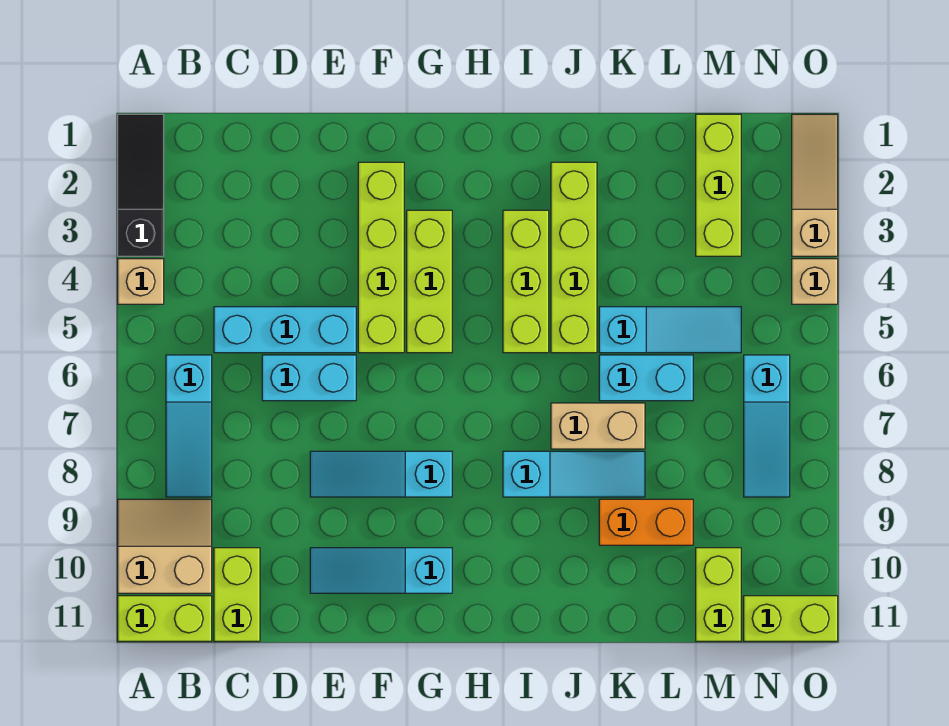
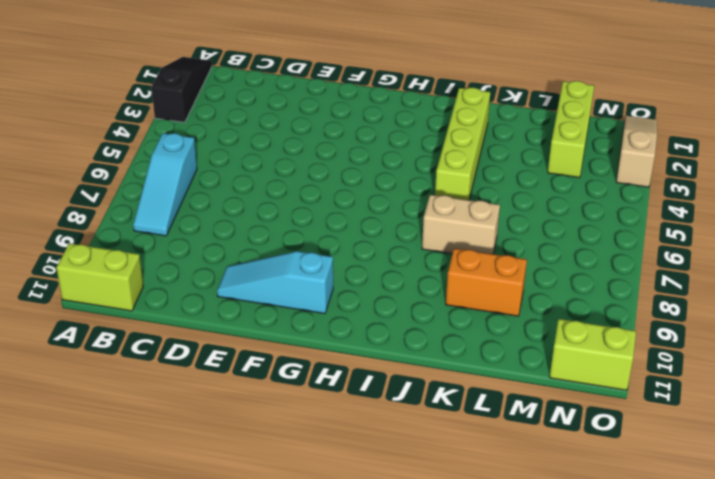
none -> tan brick A4 level 1
none -> tan slope A9:B10 level 1 top 10
none -> cyan brick C5:E5 level 1

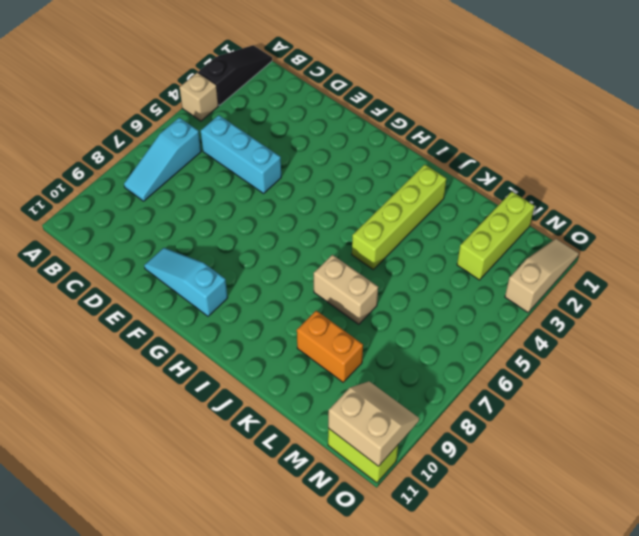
tan slope N10:O11 level 2 top 11 -> tan slope A9:B10 level 1 top 10
none -> lime brick A11:B11 level 1
none -> lime brick C10:C11 level 1
none -> cyan brick D6:E6 level 1

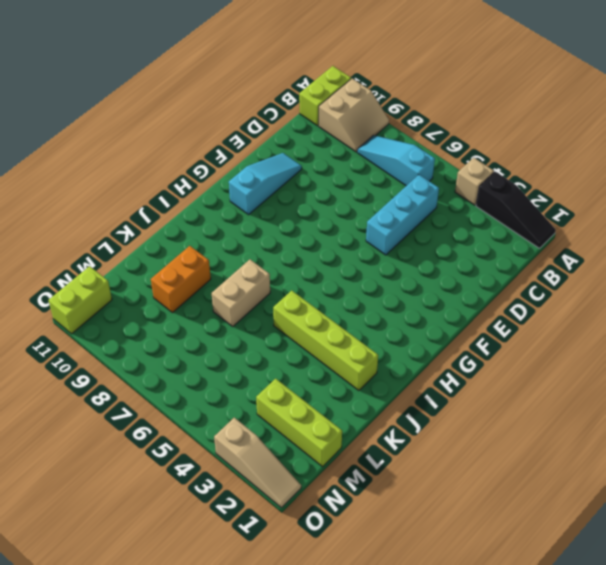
none -> lime brick C10:C11 level 1
none -> cyan brick D6:E6 level 1
none -> cyan slope E8:G8 level 1 top G

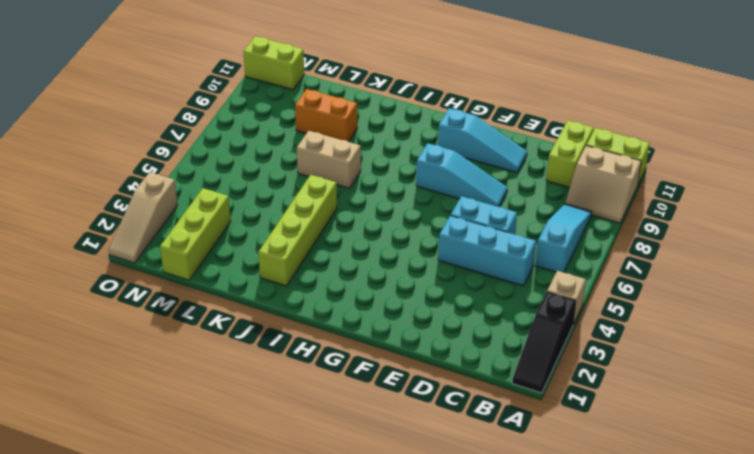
none -> lime brick F2:F5 level 1
none -> lime brick G3:G5 level 1
none -> lime brick I3:I5 level 1

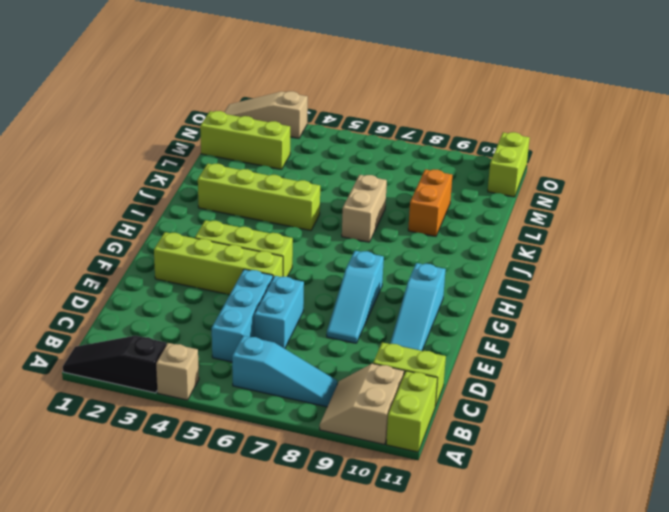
none -> lime brick I3:I5 level 1
none -> cyan slope I8:K8 level 1 top I
none -> cyan slope K5:M5 level 1 top K

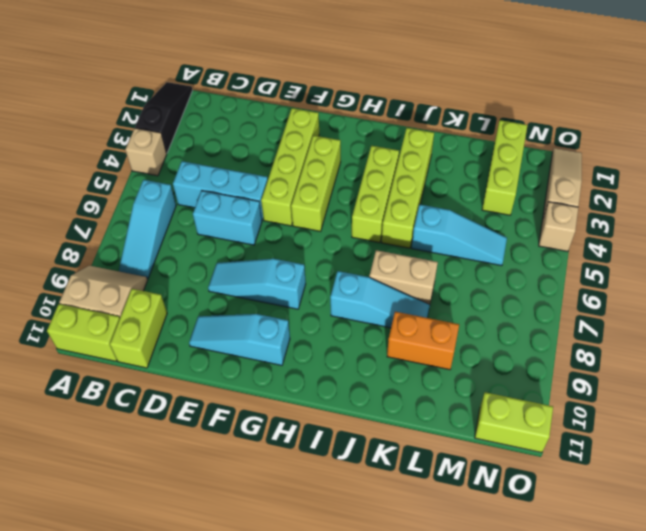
none -> cyan brick K6:L6 level 1
none -> lime brick M10:M11 level 1
none -> cyan slope N6:N8 level 1 top 6

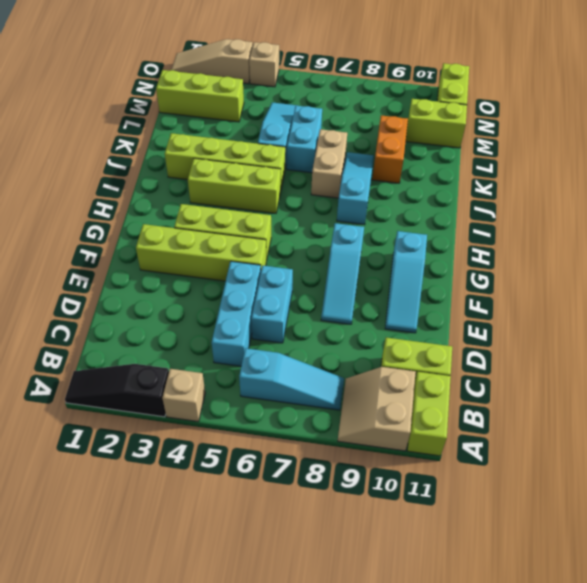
none -> cyan slope N6:N8 level 1 top 6

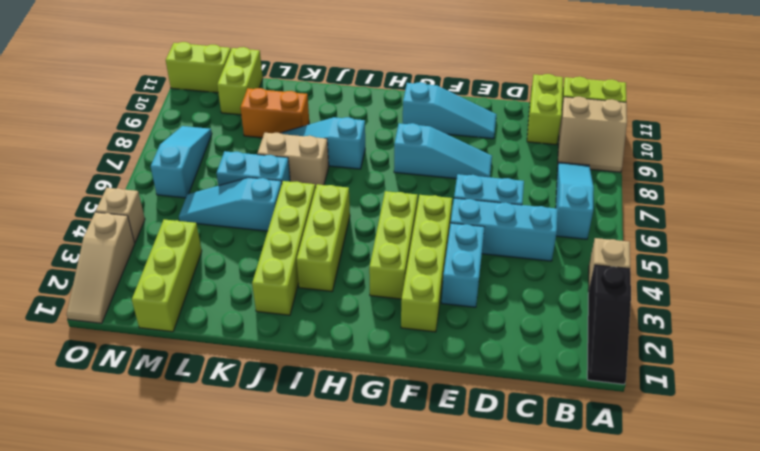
cyan brick E3:E4 level 1 -> none

